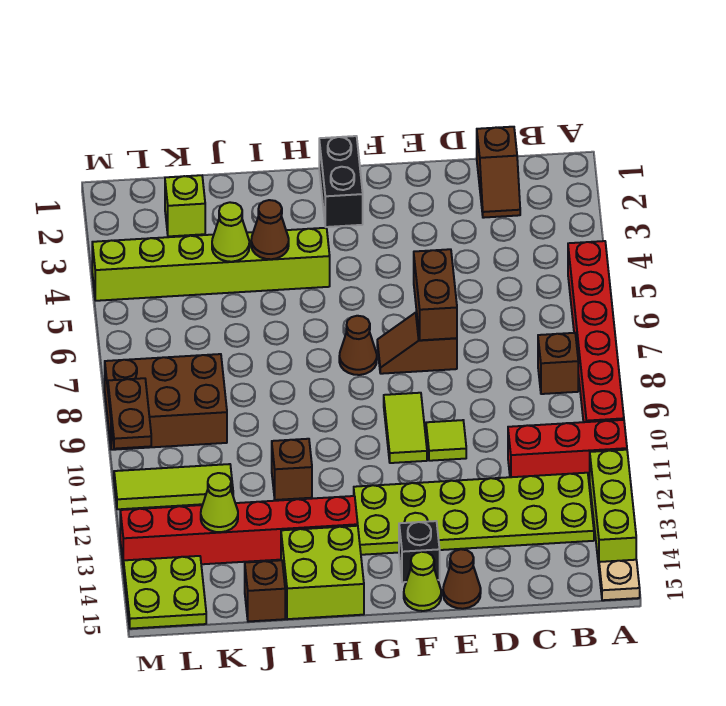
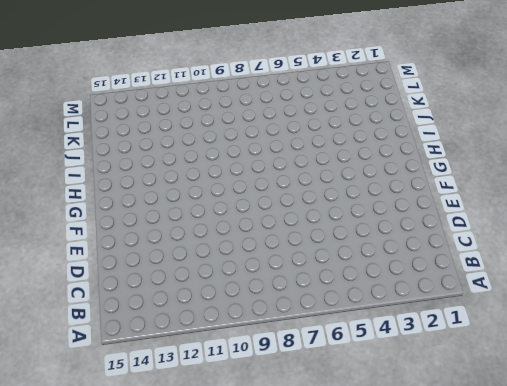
none -> red brick A5:A10 level 1
none -> red brick A11:C11 level 1
none -> lime brick A12:A14 level 1

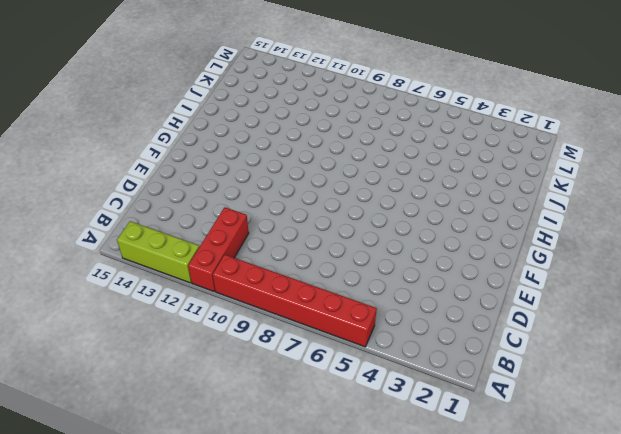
none -> tan plate A15 level 1
none -> brown brick B8 level 1
none -> lime plate B12:G13 level 1

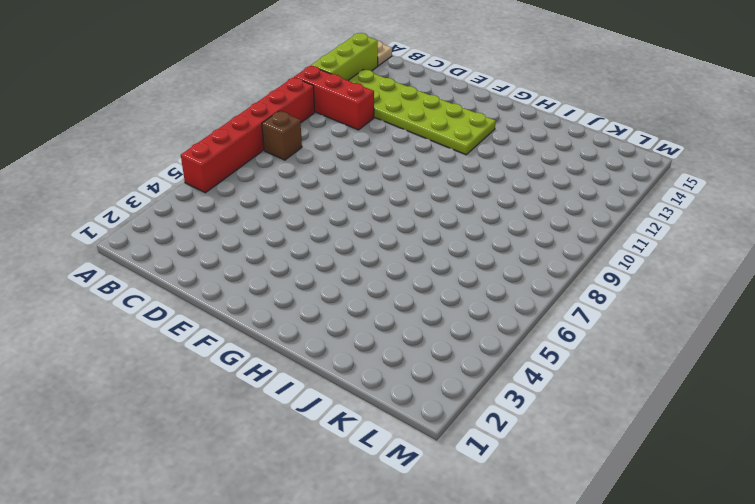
none -> brown slope C1:C2 level 1 top 1
none -> brown slope E7:F7 level 1 top E
none -> lime tile E10 level 1

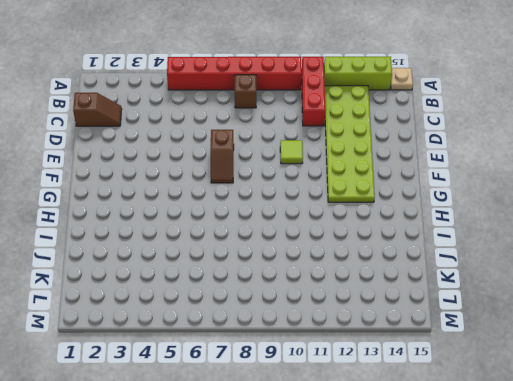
none -> brown cone E15 level 1
none -> lime tile F9:F10 level 1
none -> black brick F14 level 1

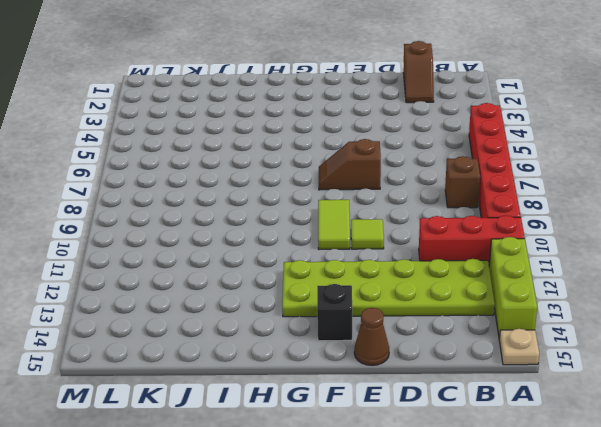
none -> lime cone F15 level 1
none -> black brick G1:G2 level 1
none -> brown cone G7 level 1

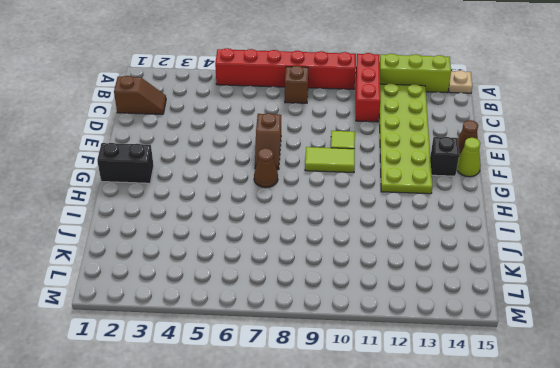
none -> lime brick H4:M4 level 1
none -> red brick H13:M13 level 1
none -> lime brick H14:I15 level 1

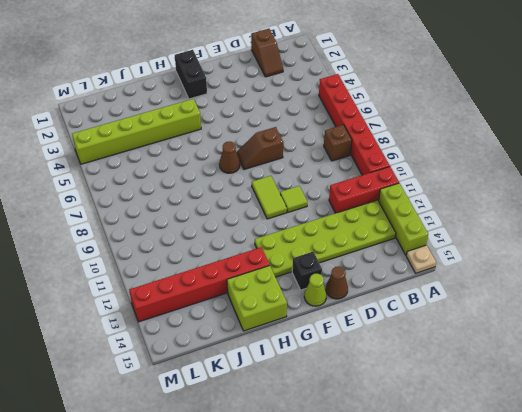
none -> brown brick I11 level 1
none -> brown brick J15 level 1
none -> lime brick K2 level 1

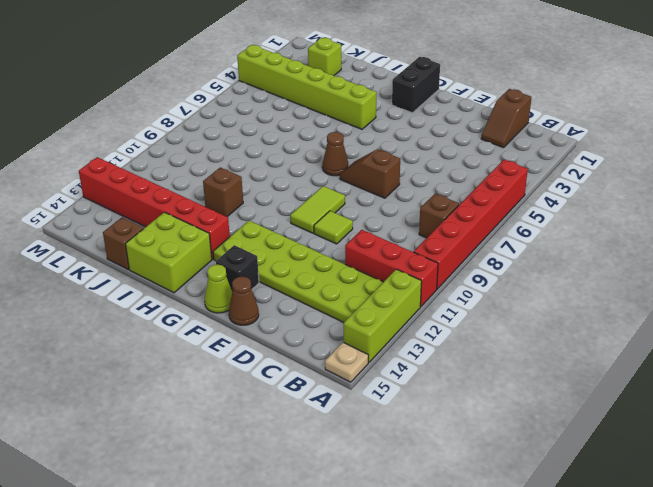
none -> brown brick K8:M9 level 1
none -> lime tile K11:M11 level 1
none -> lime plate L14:M15 level 1

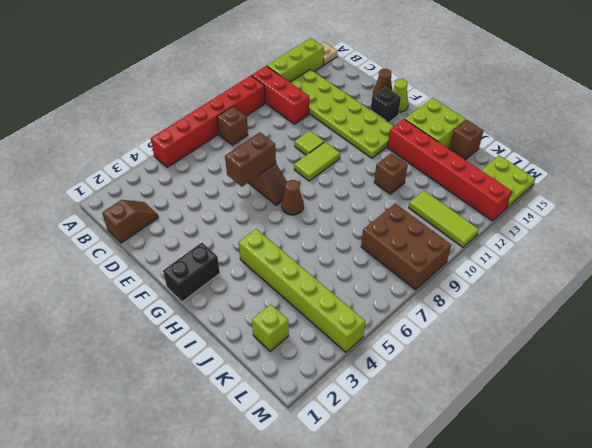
none -> brown cone I4 level 2
none -> lime cone J4 level 2
none -> lime cone K13 level 2

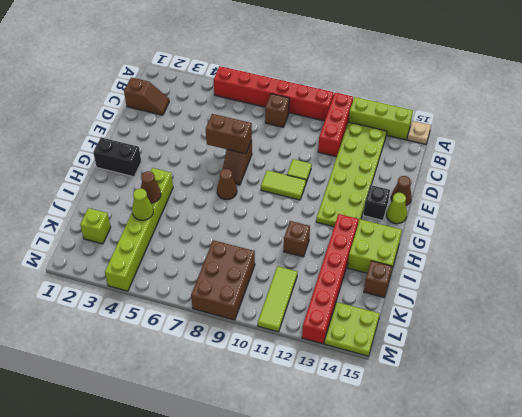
none -> lime cone K13 level 2
none -> brown plate M9:M10 level 2

